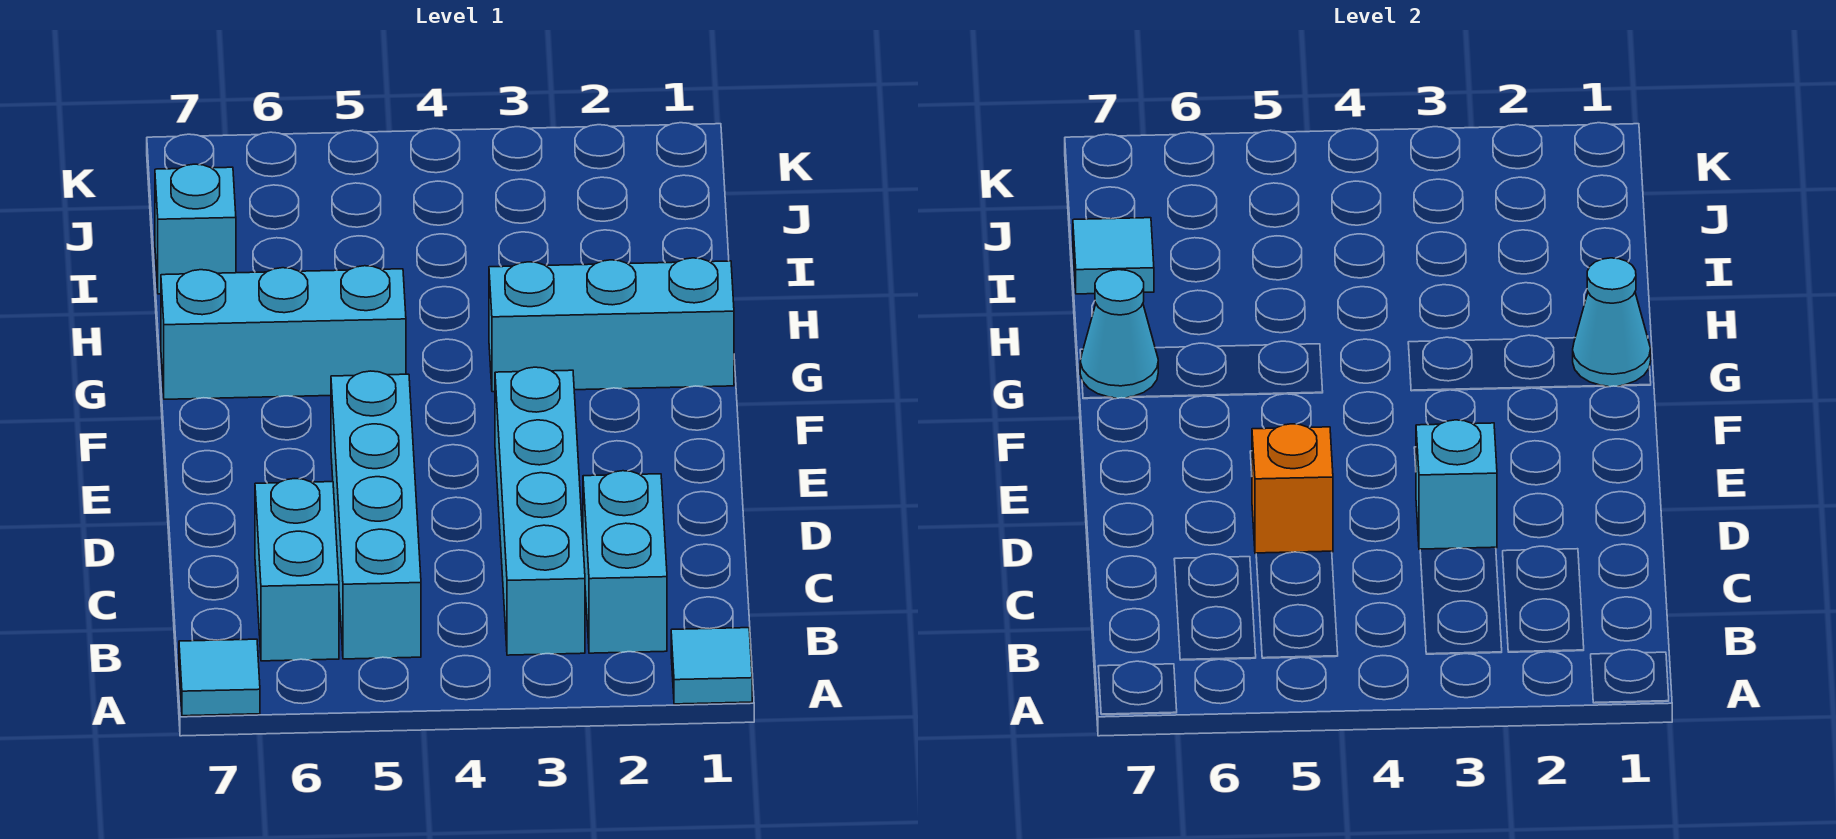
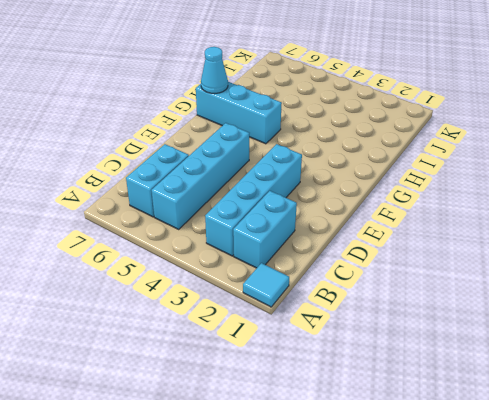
none -> cyan tile A7 level 1
none -> cyan brick G1:G3 level 1
none -> cyan brick I7 level 1

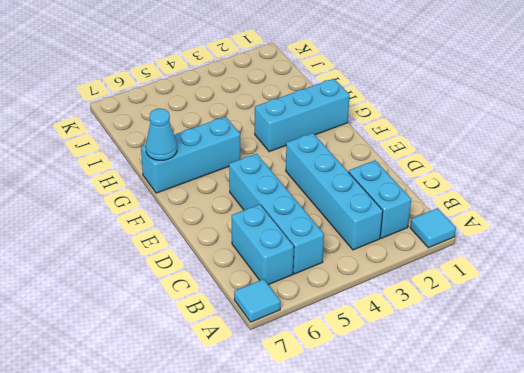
none -> cyan brick I7 level 1
none -> cyan brick D3 level 2
none -> orange brick D5 level 2

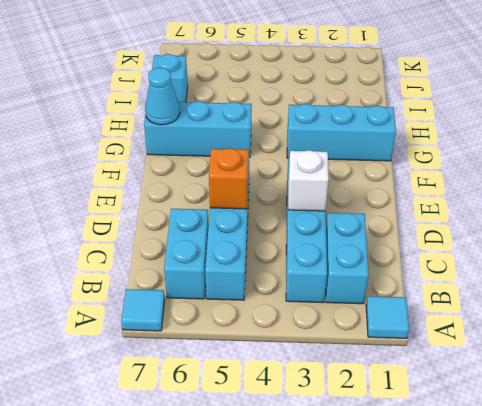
white brick D3 level 2 -> cyan brick D3 level 2
none -> cyan cone G1 level 2
none -> cyan tile I7 level 2

